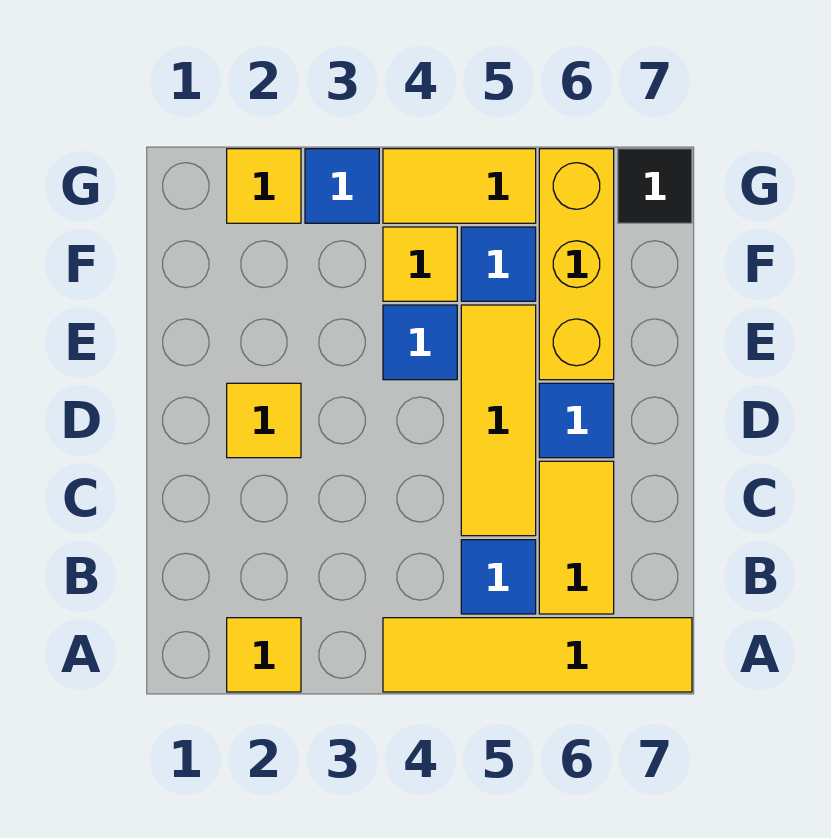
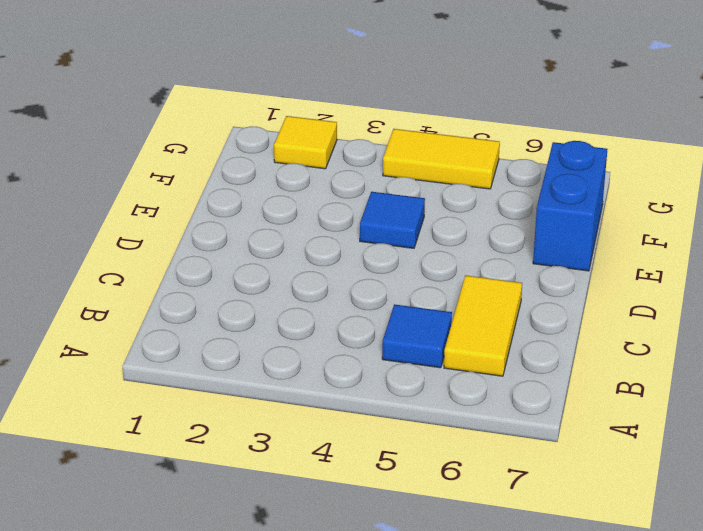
blue brick E7:F7 level 1 -> none
none -> yellow tile A2 level 1
none -> yellow tile A4:A7 level 1
none -> yellow tile C5:E5 level 1

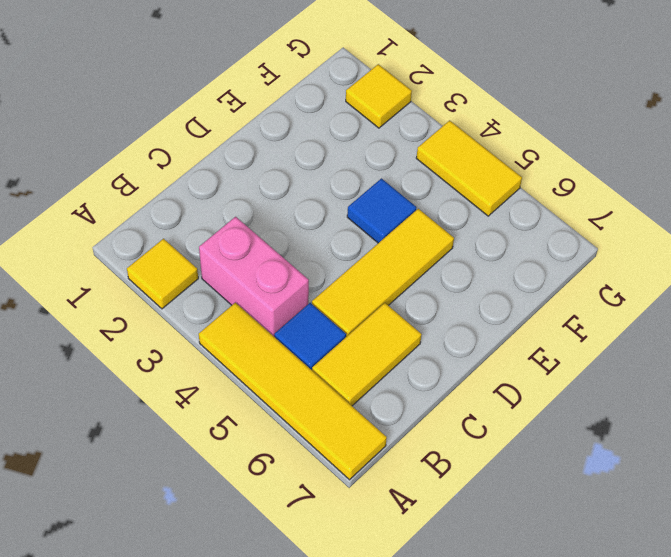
pink brick B3:B4 level 1 -> none
none -> yellow tile D2 level 1
none -> blue tile D6 level 1
none -> yellow brick E6:G6 level 1

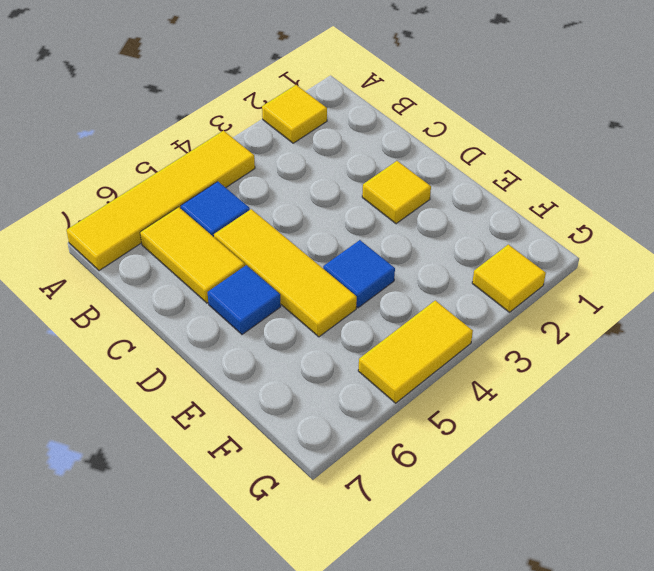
none -> yellow brick E6:G6 level 1
none -> yellow tile F4 level 1
none -> blue tile F5 level 1

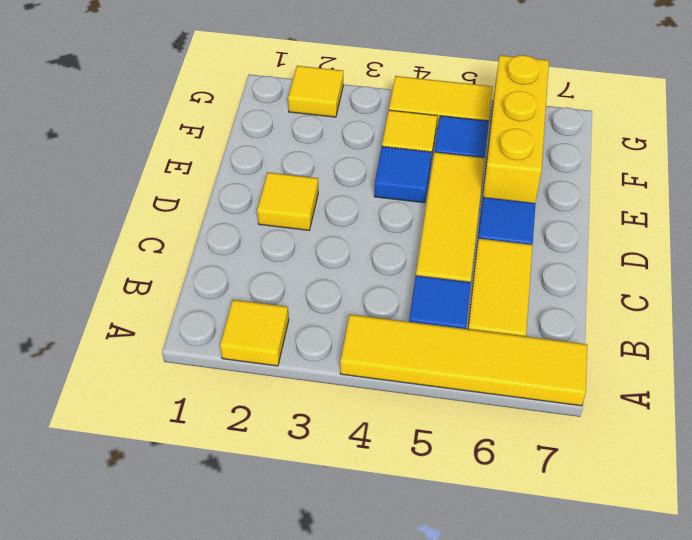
none -> blue tile G3 level 1
none -> black tile G7 level 1

